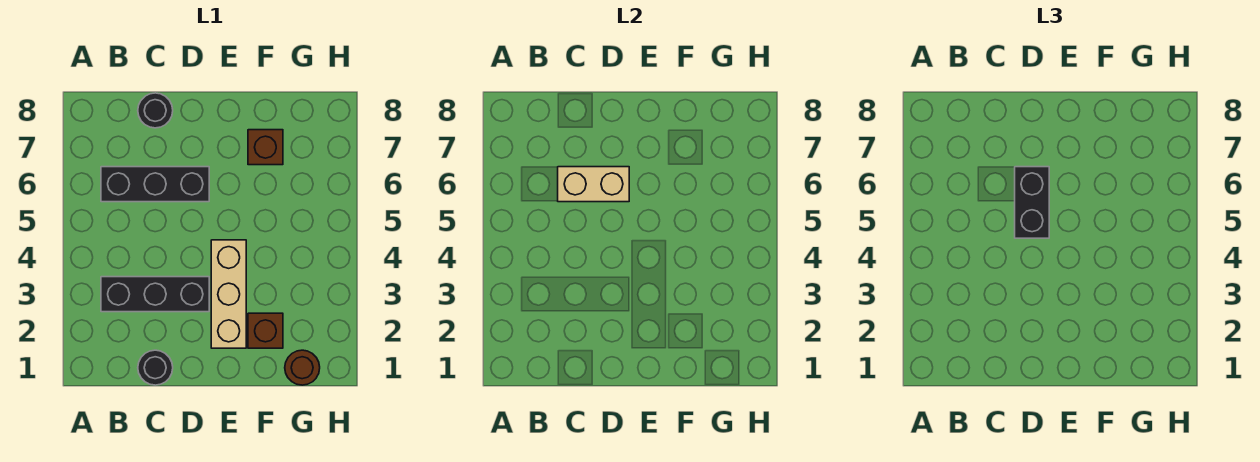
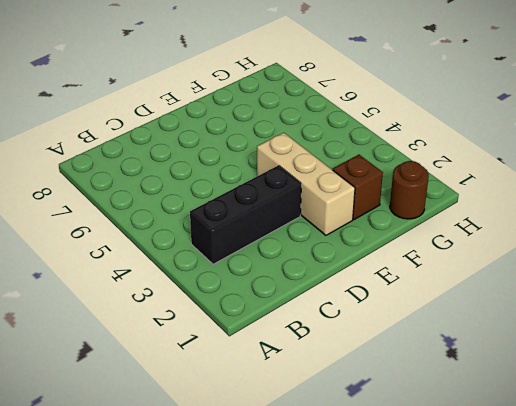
none -> black brick B6:D6 level 1
none -> black round brick C1 level 1

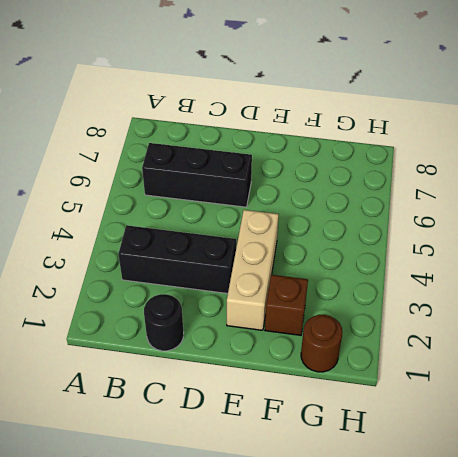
none -> black round brick C8 level 1
none -> brown brick F7 level 1

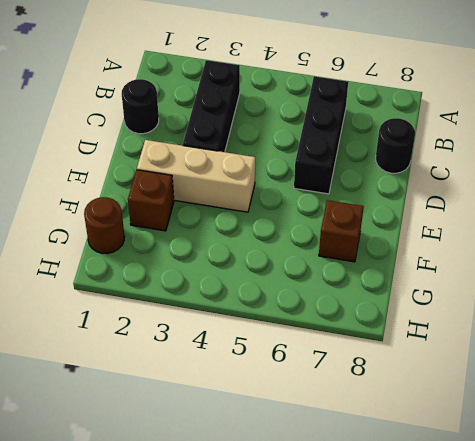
none -> tan brick C6:D6 level 2
none -> black brick D5:D6 level 3

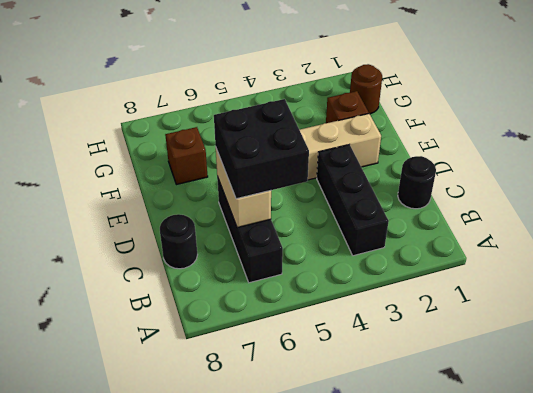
black brick C5:D6 level 3 -> black brick D5:D6 level 3

